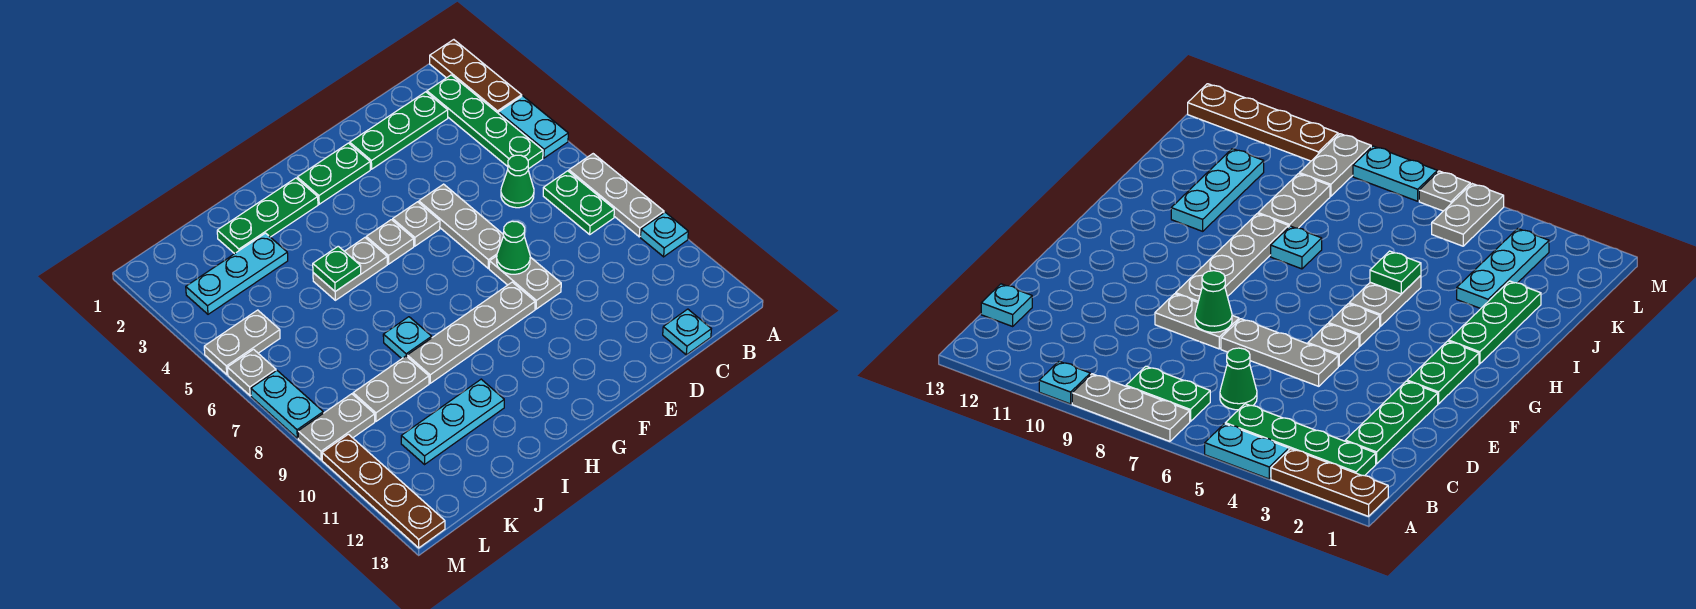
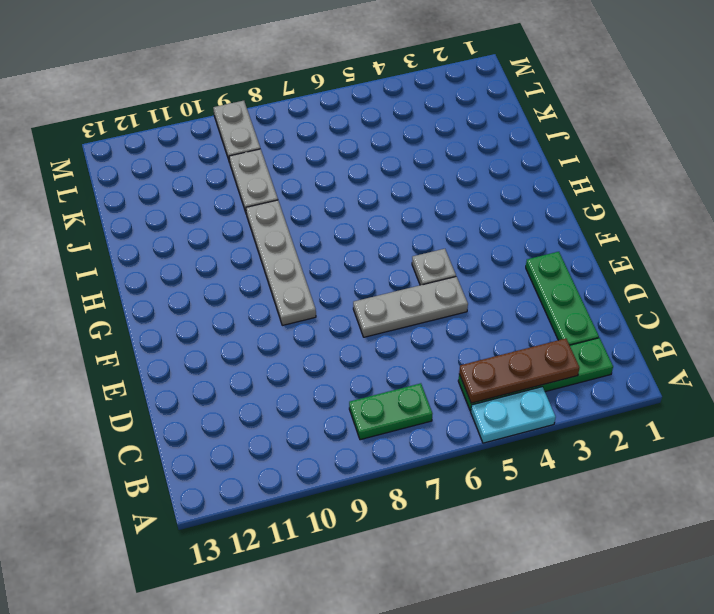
brown plate B3:B5 level 2 -> brown plate A1:A3 level 1
none -> grey plate A7:A9 level 1
none -> cyan plate A10 level 1
none -> green cone C6 level 1

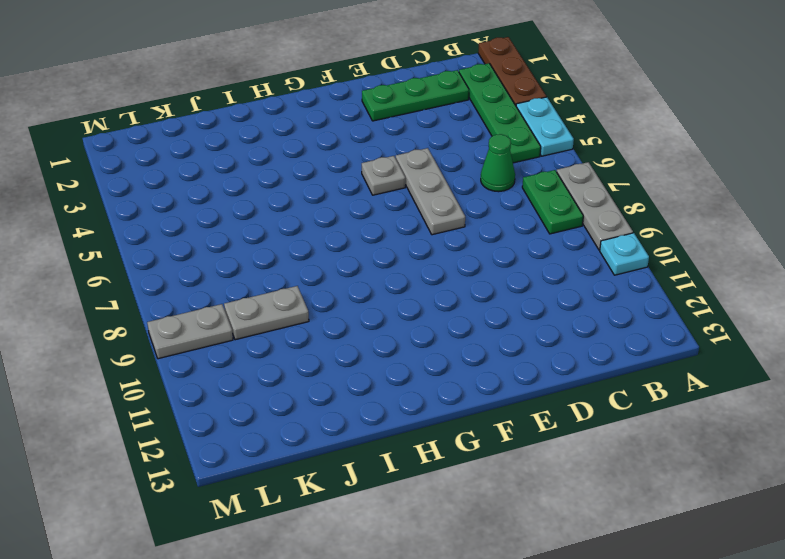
none -> cyan plate C13 level 1
none -> grey plate E8:E9 level 1
none -> green plate F2:G2 level 1

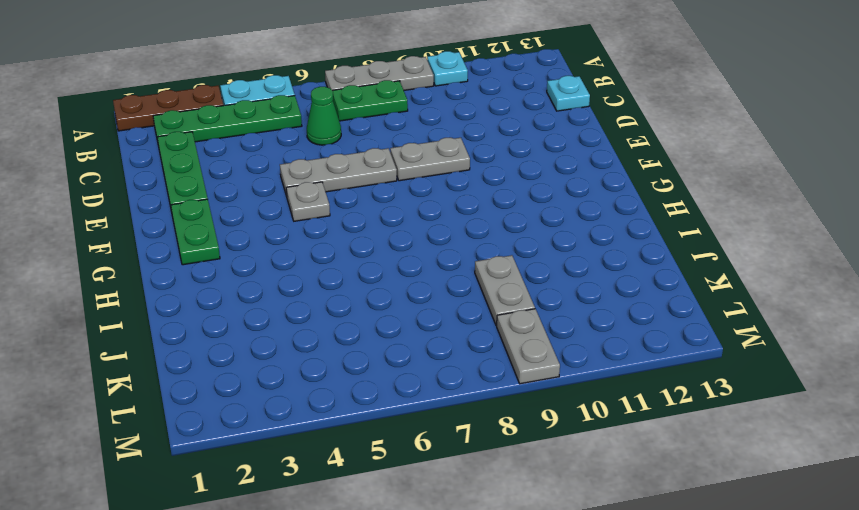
none -> grey plate F9:I9 level 1
none -> grey plate G5 level 1
none -> green plate H2:J2 level 1

